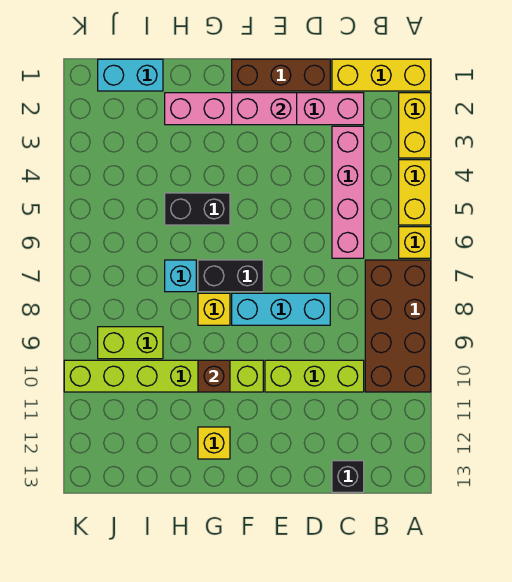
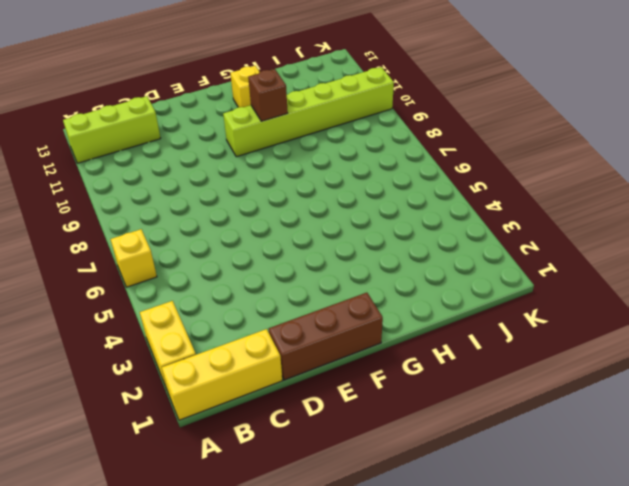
lime brick A12:C12 level 1 -> lime brick C10:E10 level 1
none -> yellow brick A4:A5 level 1
none -> brown brick A7:B10 level 1
none -> pink brick C2:H2 level 1

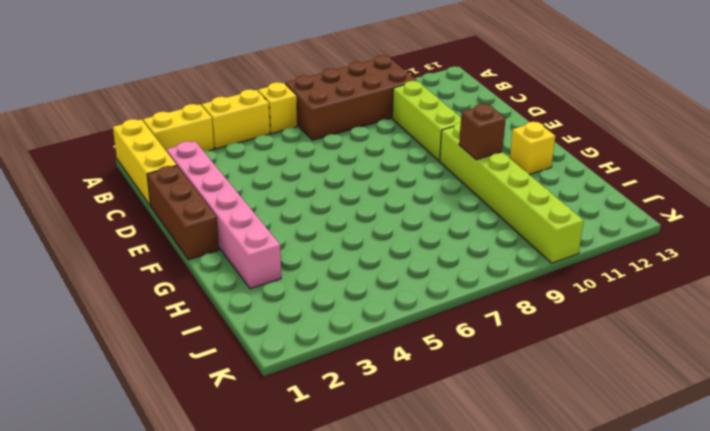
none -> pink brick C3:C6 level 1
none -> black brick C13 level 1
none -> cyan brick D8:F8 level 1

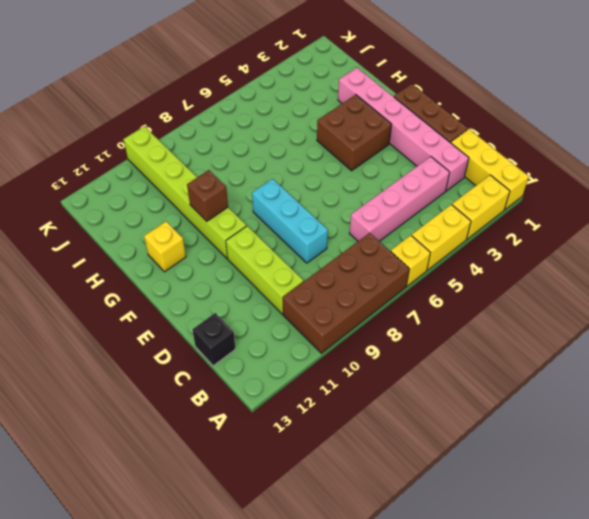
brown brick F3:G4 level 1 -> none
none -> black brick F7:G7 level 1
none -> black brick G5:H5 level 1
none -> yellow brick G8 level 1

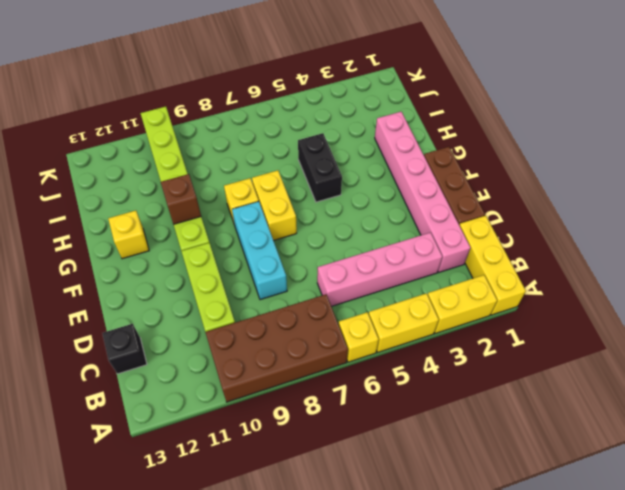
yellow brick F7:G7 level 1 -> black brick F7:G7 level 1
none -> cyan brick H7 level 1
none -> cyan brick I1:J1 level 1
none -> lime brick I9:J9 level 1

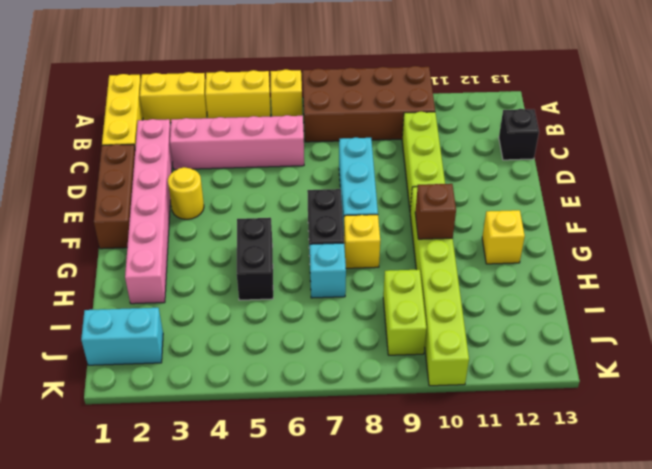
yellow round brick E3 level 1 -> none
cyan brick J1:J2 level 1 -> cyan brick I1:J1 level 1
none -> pink brick E2:F2 level 2

